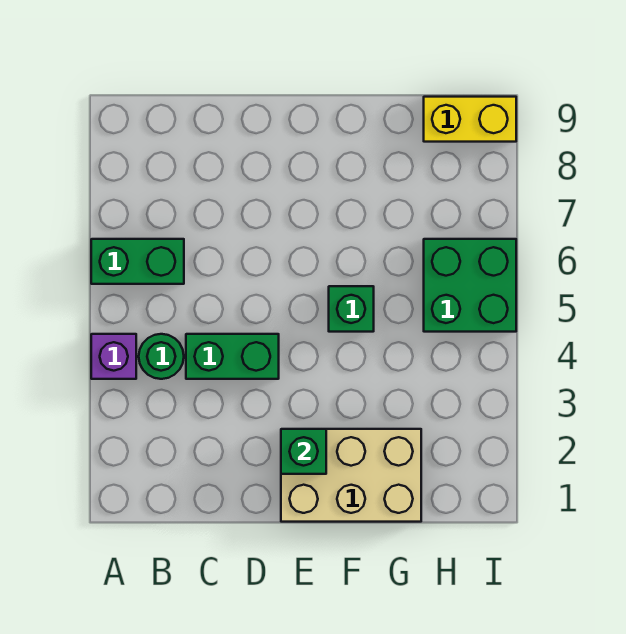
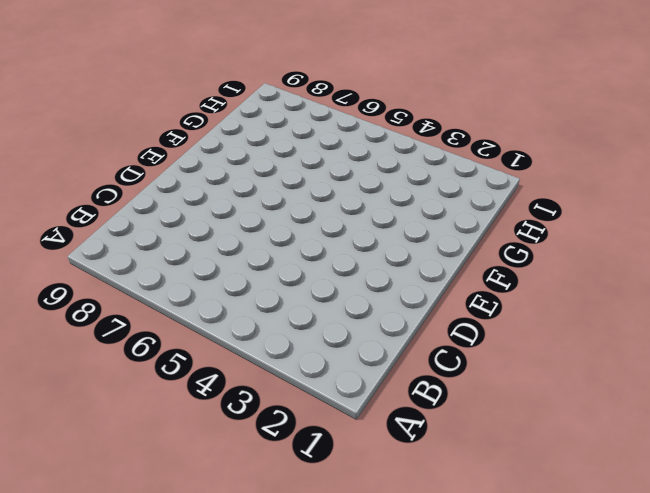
none -> purple brick A4 level 1
none -> green brick A6:B6 level 1

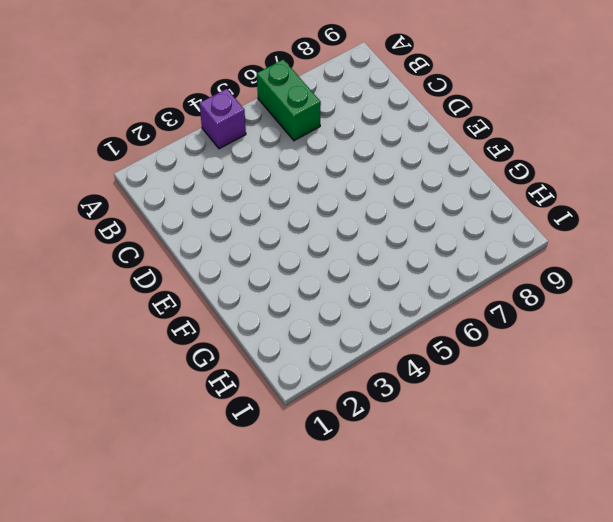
none -> green round brick B4 level 1
none -> green brick C4:D4 level 1

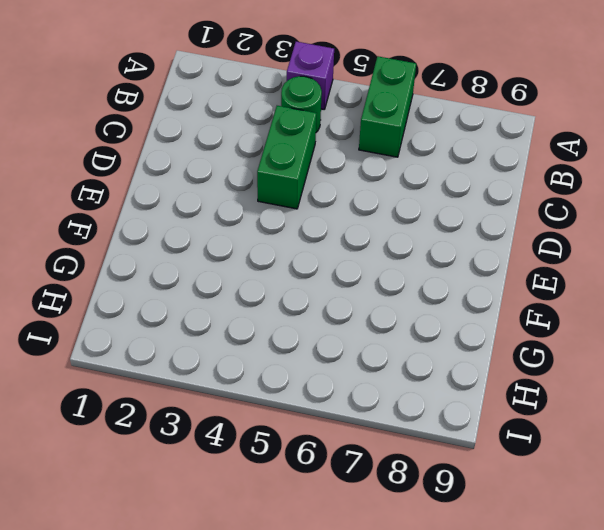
none -> tan brick E1:G2 level 1
none -> green brick F5 level 1

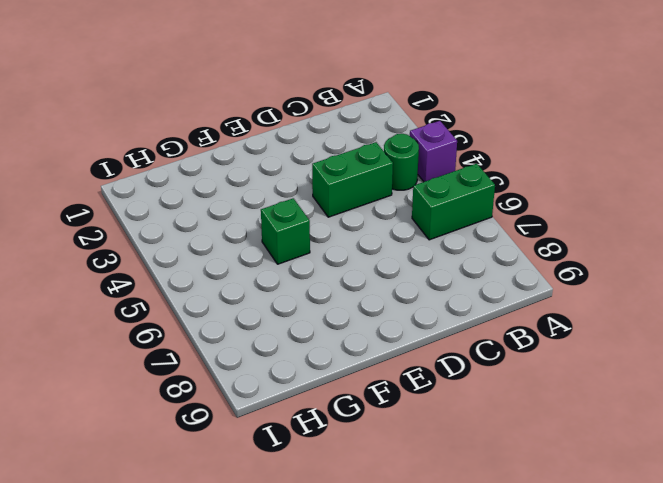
none -> tan brick E1:G2 level 1
none -> green brick H5:I6 level 1

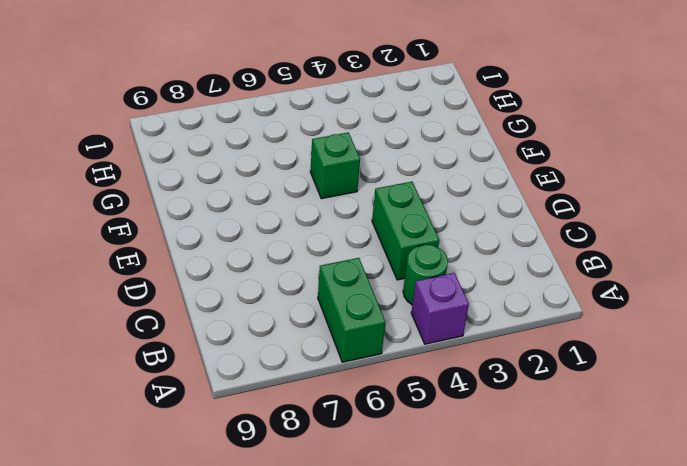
none -> tan brick E1:G2 level 1
none -> green brick H5:I6 level 1

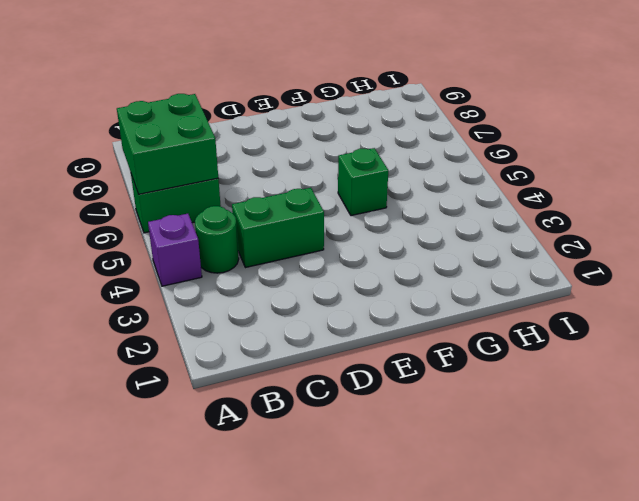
green brick A6:B7 level 2 -> green brick H5:I6 level 1
none -> tan brick E1:G2 level 1
none -> yellow brick H9:I9 level 1

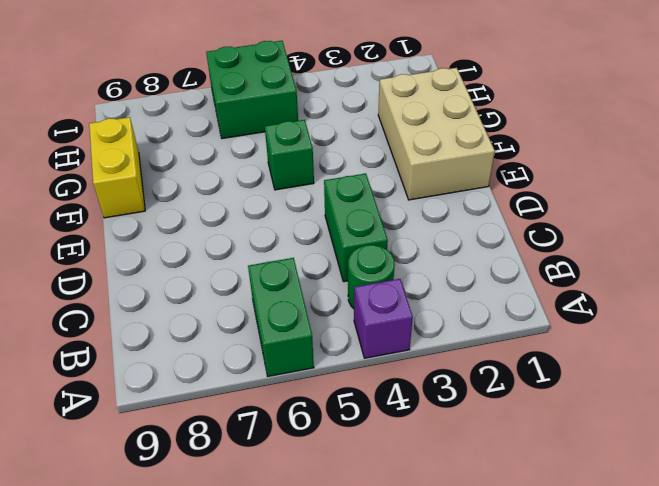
yellow brick F9:G9 level 1 -> yellow brick H9:I9 level 1
none -> green brick E2 level 2

